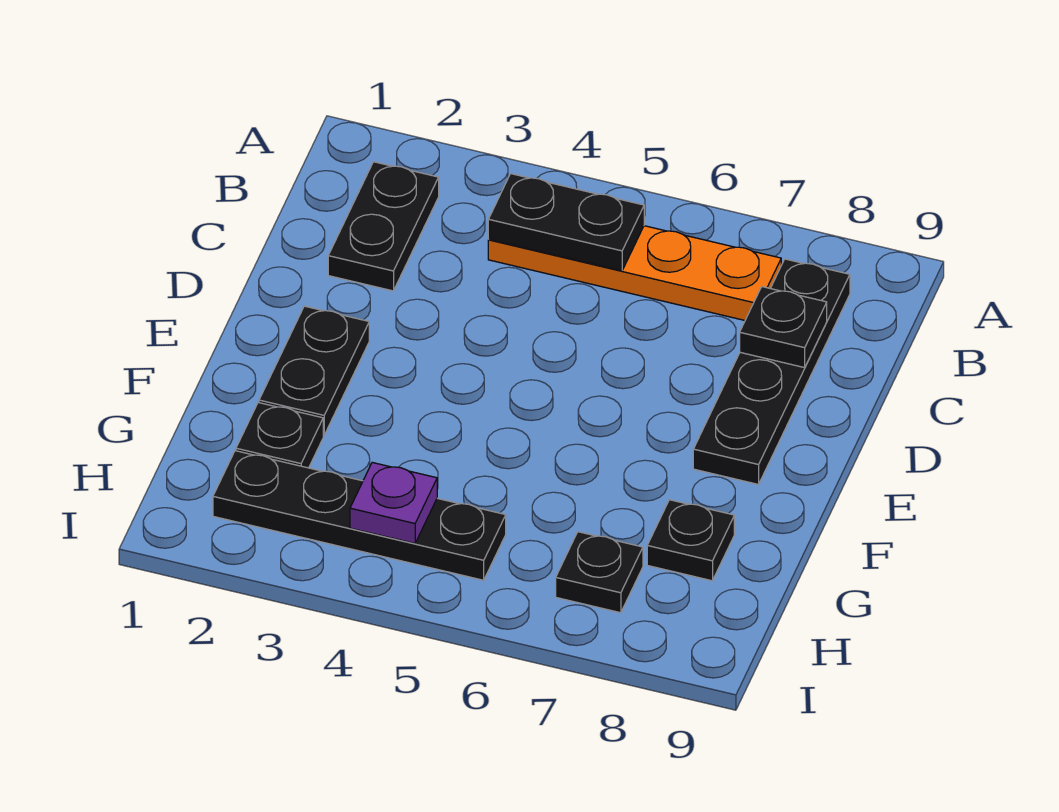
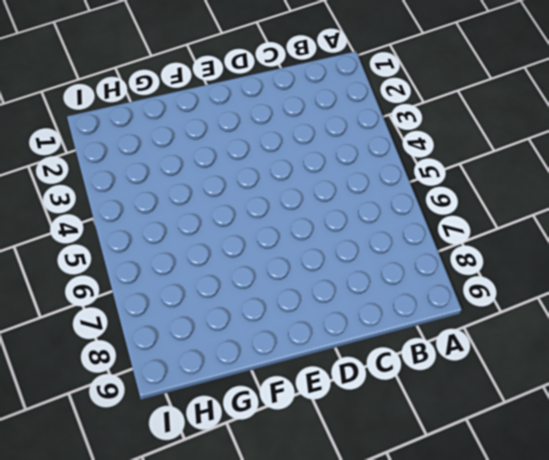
none -> black plate B2:C2 level 1
none -> orange plate B4:B7 level 1

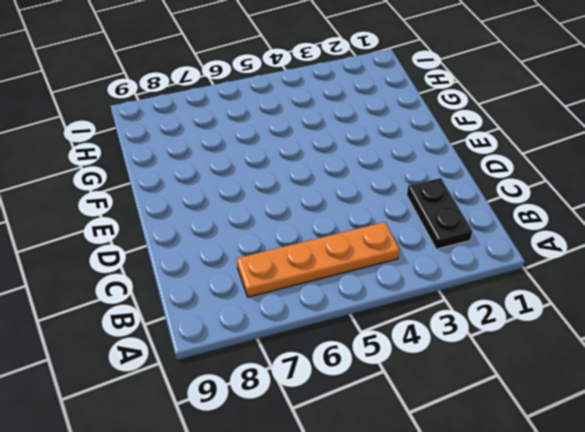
none -> black plate B8:E8 level 1
none -> black plate E2:F2 level 1

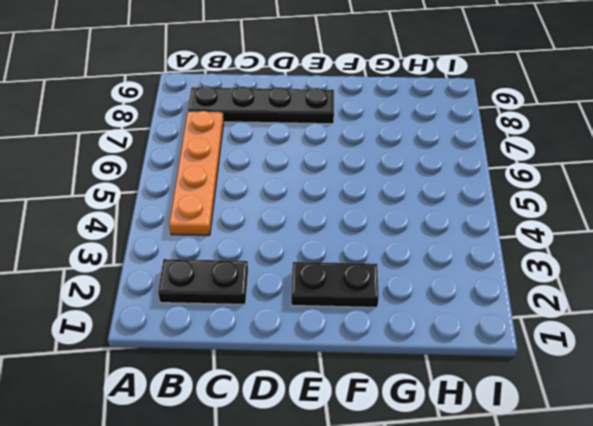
none -> black plate G2 level 1
none -> black plate G8 level 1

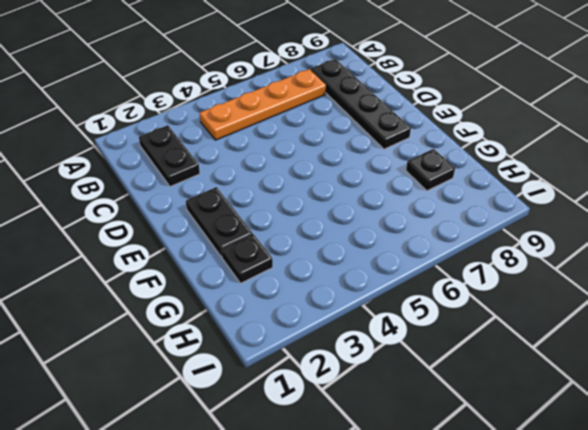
none -> black plate H2:H5 level 1
none -> black plate H7 level 1

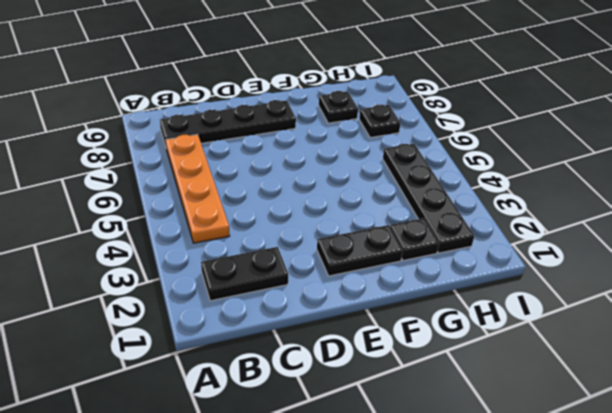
none -> black plate B4:B5 level 2
none -> black plate C8 level 2

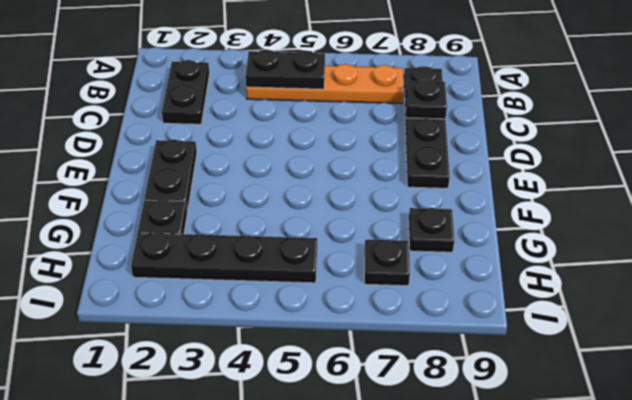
none -> purple plate H4 level 2

